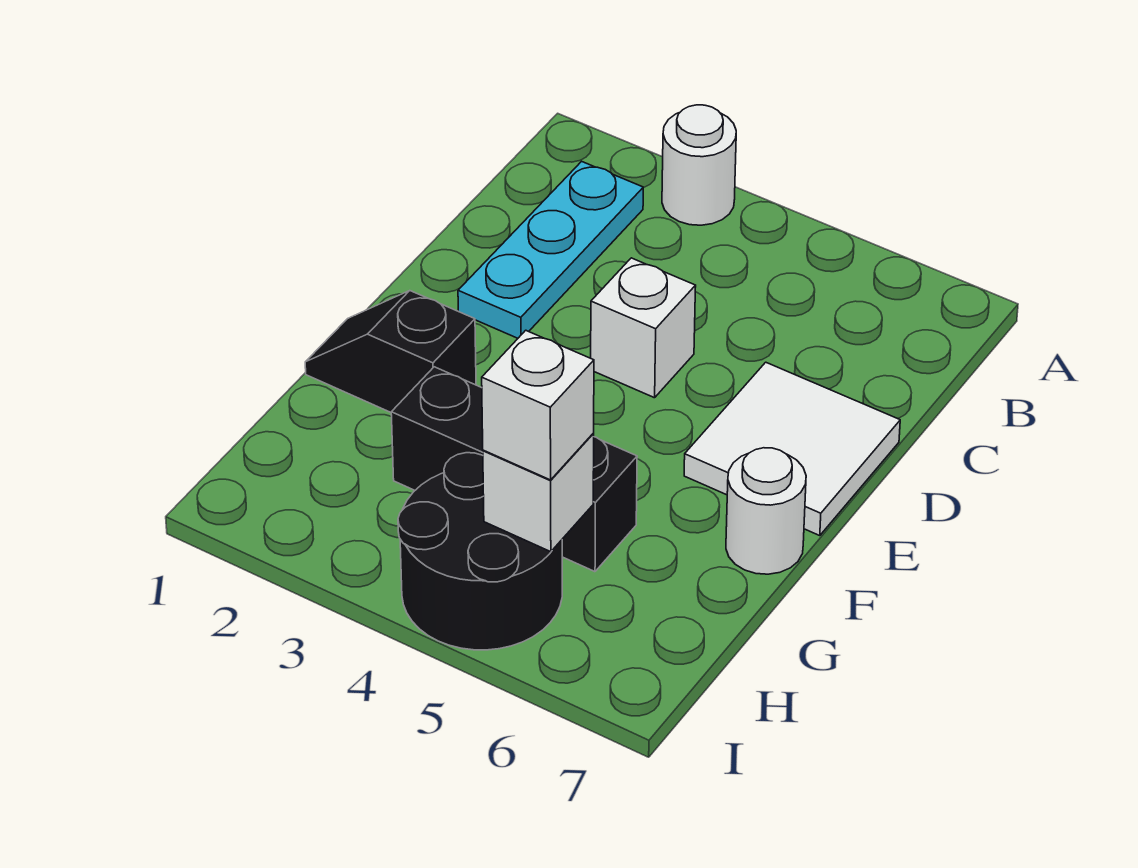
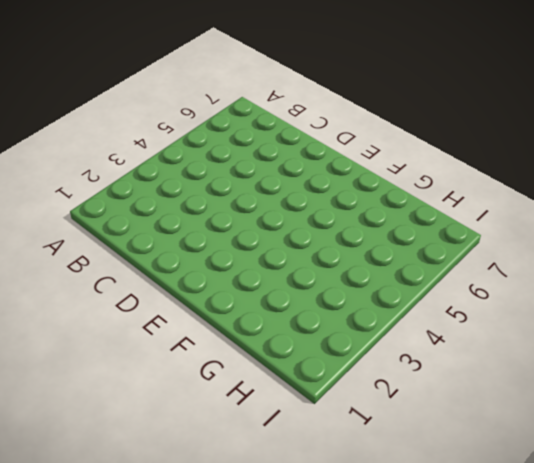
none -> white round brick A3 level 1
none -> cyan plate B2:D2 level 1

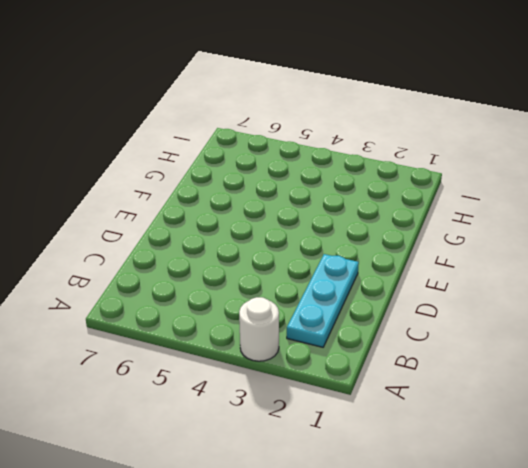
none -> white brick D4 level 1
none -> white tile D6:E7 level 1

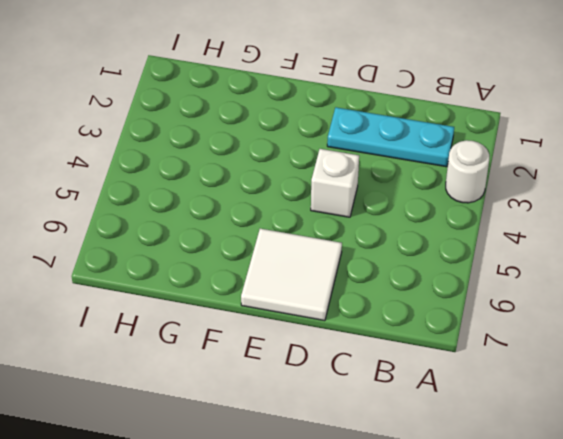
none -> black slope F1:F2 level 1 top 2
none -> white round brick F7 level 1

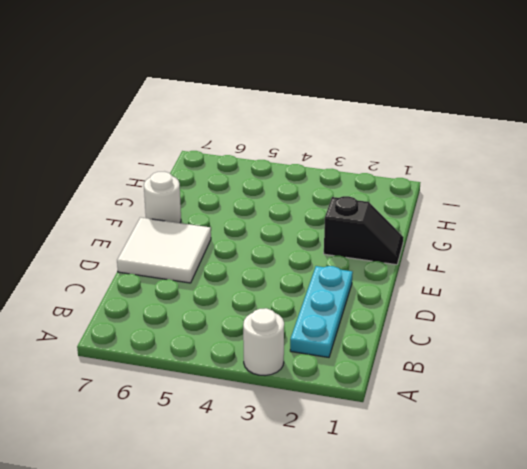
none -> white brick D4 level 1
none -> black brick G3:G5 level 1

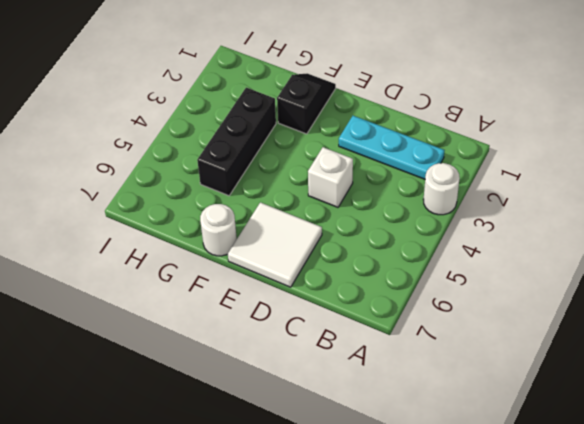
none -> black round brick H4:I5 level 1
none -> white brick H5 level 2

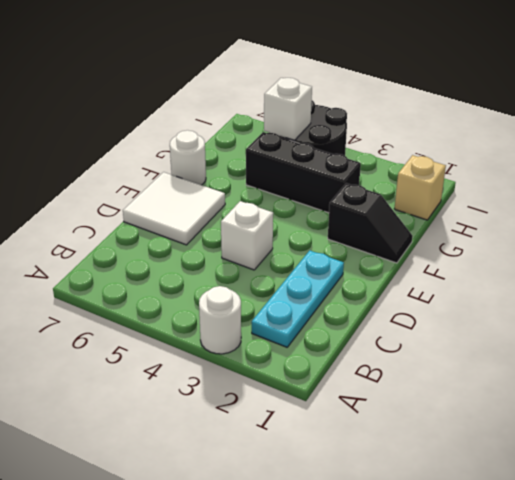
tan brick H1 level 1 -> none
none -> white brick H5 level 3

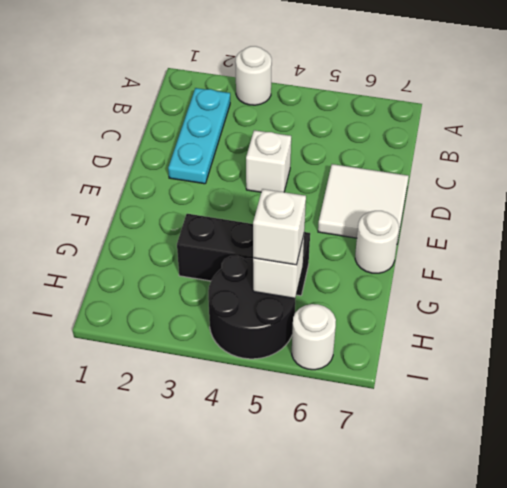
white round brick I6 level 1 -> none
none -> black slope F1:F2 level 1 top 2

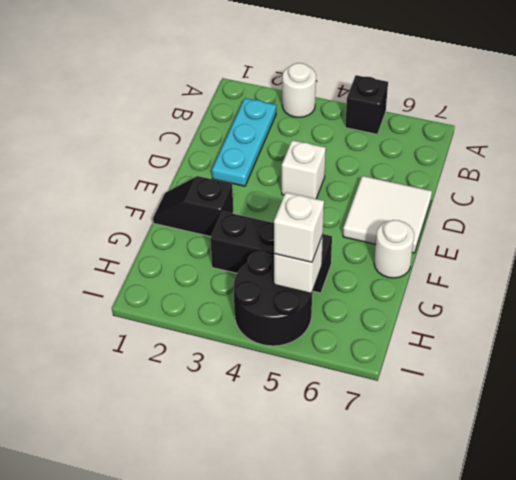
black brick A5 level 1 -> none

